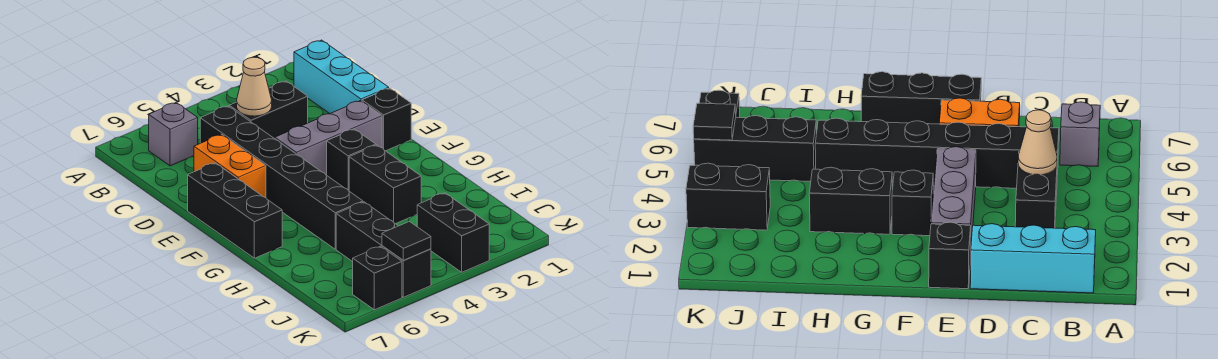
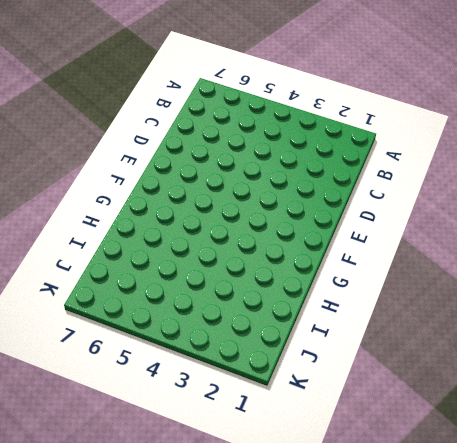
none -> cyan brick B1:D1 level 1
none -> grey brick B6 level 1
none -> black brick C3:C4 level 1

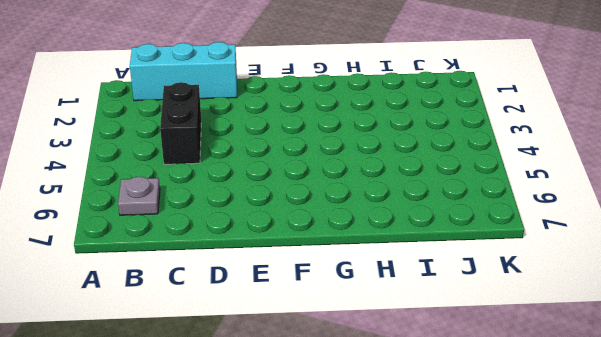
grey plate B6 level 1 -> grey brick B6 level 1
none -> black brick C5:H5 level 1
none -> orange brick D6:E6 level 1
none -> black brick E1 level 1

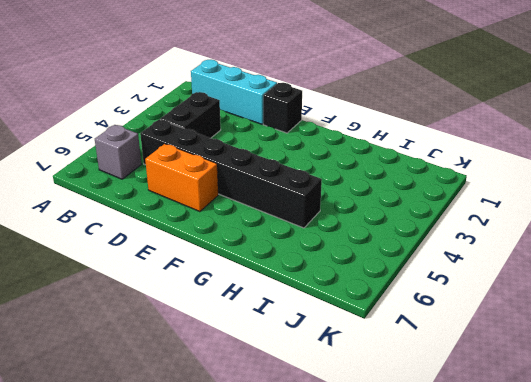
none -> grey brick E2:E4 level 1
none -> black brick E7:G7 level 1
none -> black brick F3 level 1

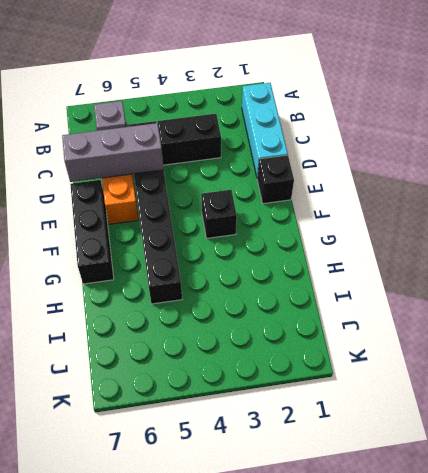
grey brick D5:D7 level 2 -> grey brick E2:E4 level 1
none -> black brick G3:H3 level 1
none -> black brick I5:K5 level 1
none -> black brick J3:K3 level 1

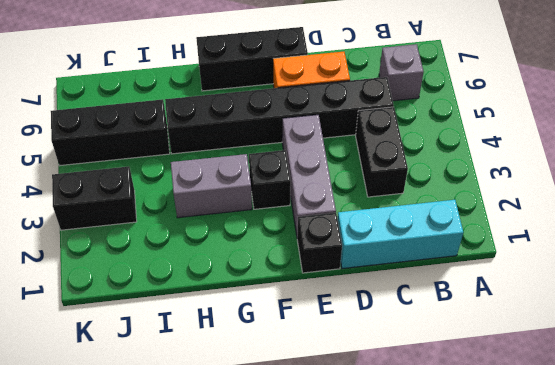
grey brick G3:H3 level 1 -> black brick G3:H3 level 1
none -> black brick K6 level 1
none -> tan cone C4 level 2
none -> black tile K5 level 2

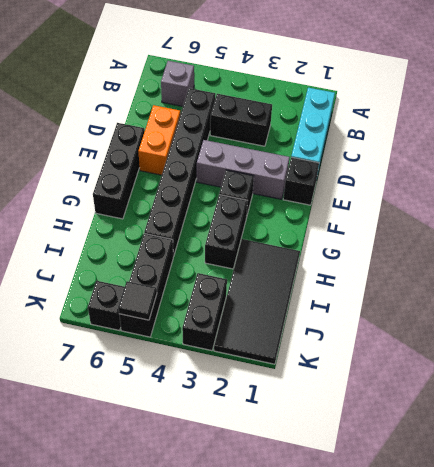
black tile H1:K2 level 1 -> none
none -> tan cone C4 level 2

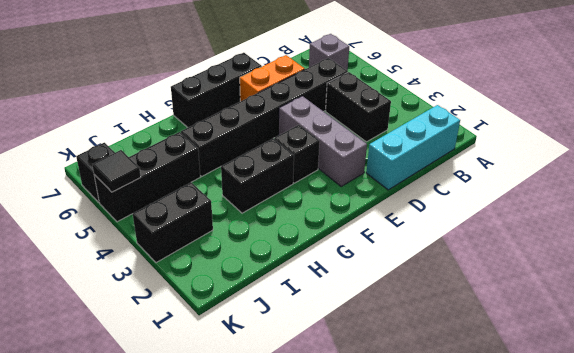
none -> black brick E1 level 1
none -> tan cone C4 level 2

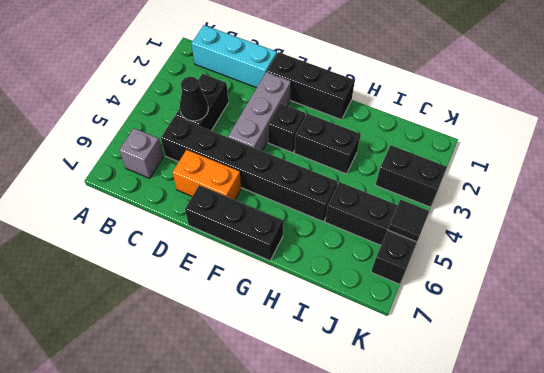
black cone C4 level 2 -> tan cone C4 level 2
black brick E1:G1 level 1 -> black brick E1 level 1

